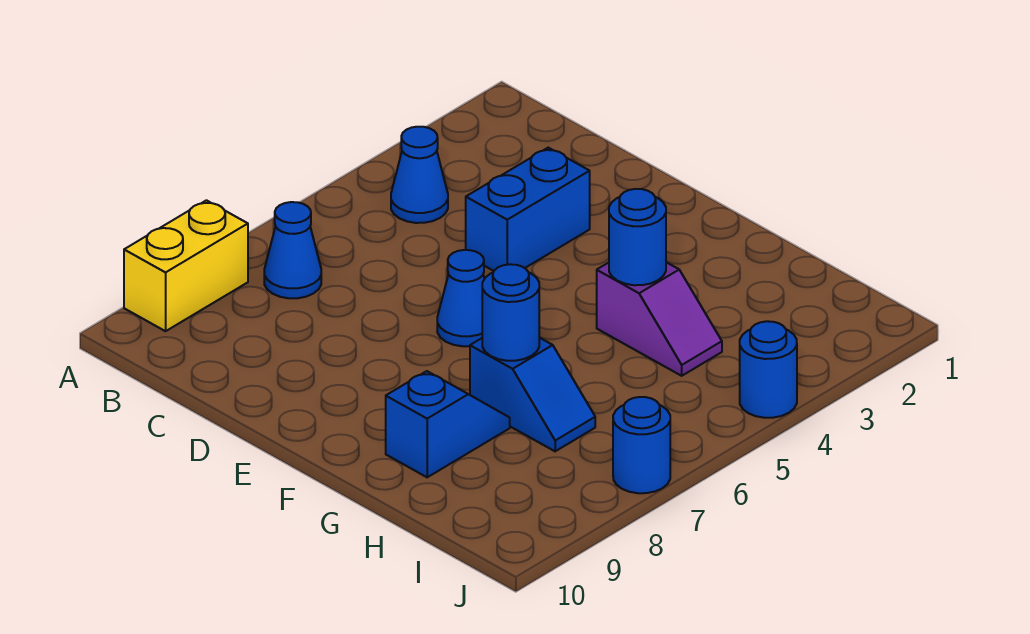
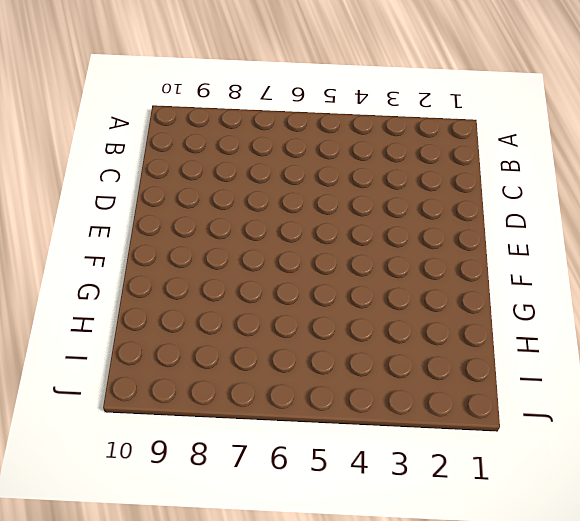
none -> yellow brick A8:A9 level 1
none -> blue cone B4 level 1
none -> blue cone B7 level 1

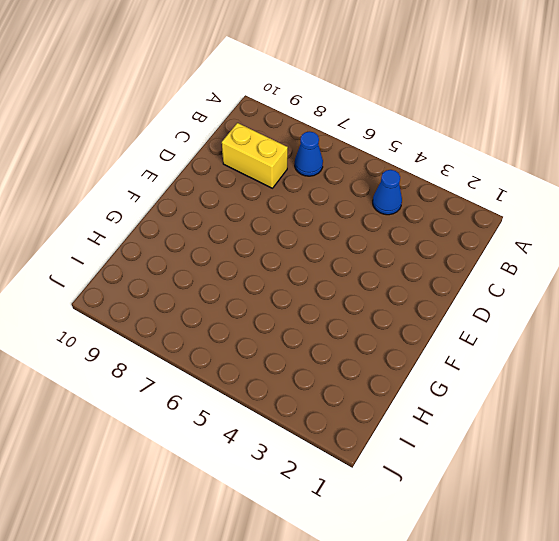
yellow brick C8:C9 level 1 -> yellow brick A8:A9 level 1
none -> blue brick D3:D4 level 1
none -> blue cone E6 level 1
none -> purple slope G4:H4 level 1 top G

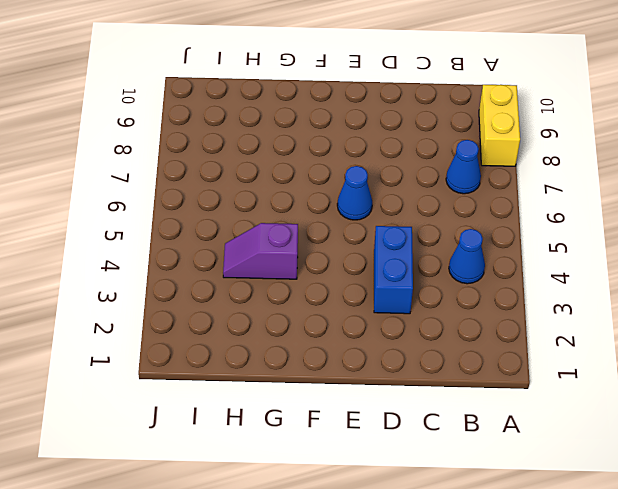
none -> blue slope G7:H7 level 1 top G
none -> blue slope G8:G9 level 1 top 9
none -> blue round brick J4 level 1

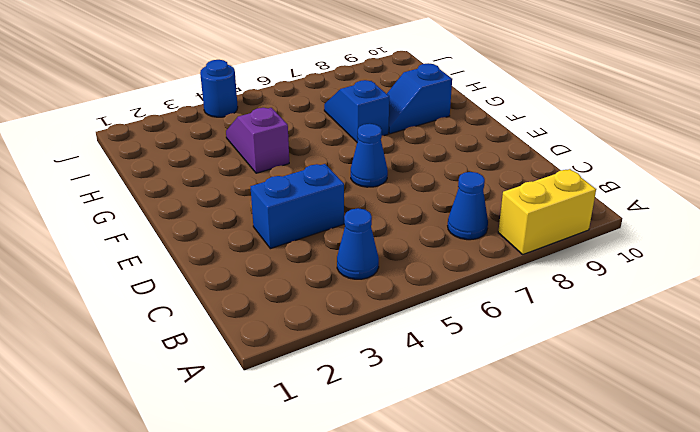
none -> blue round brick J7 level 1
none -> blue round brick G4 level 2
none -> blue round brick G7 level 2

